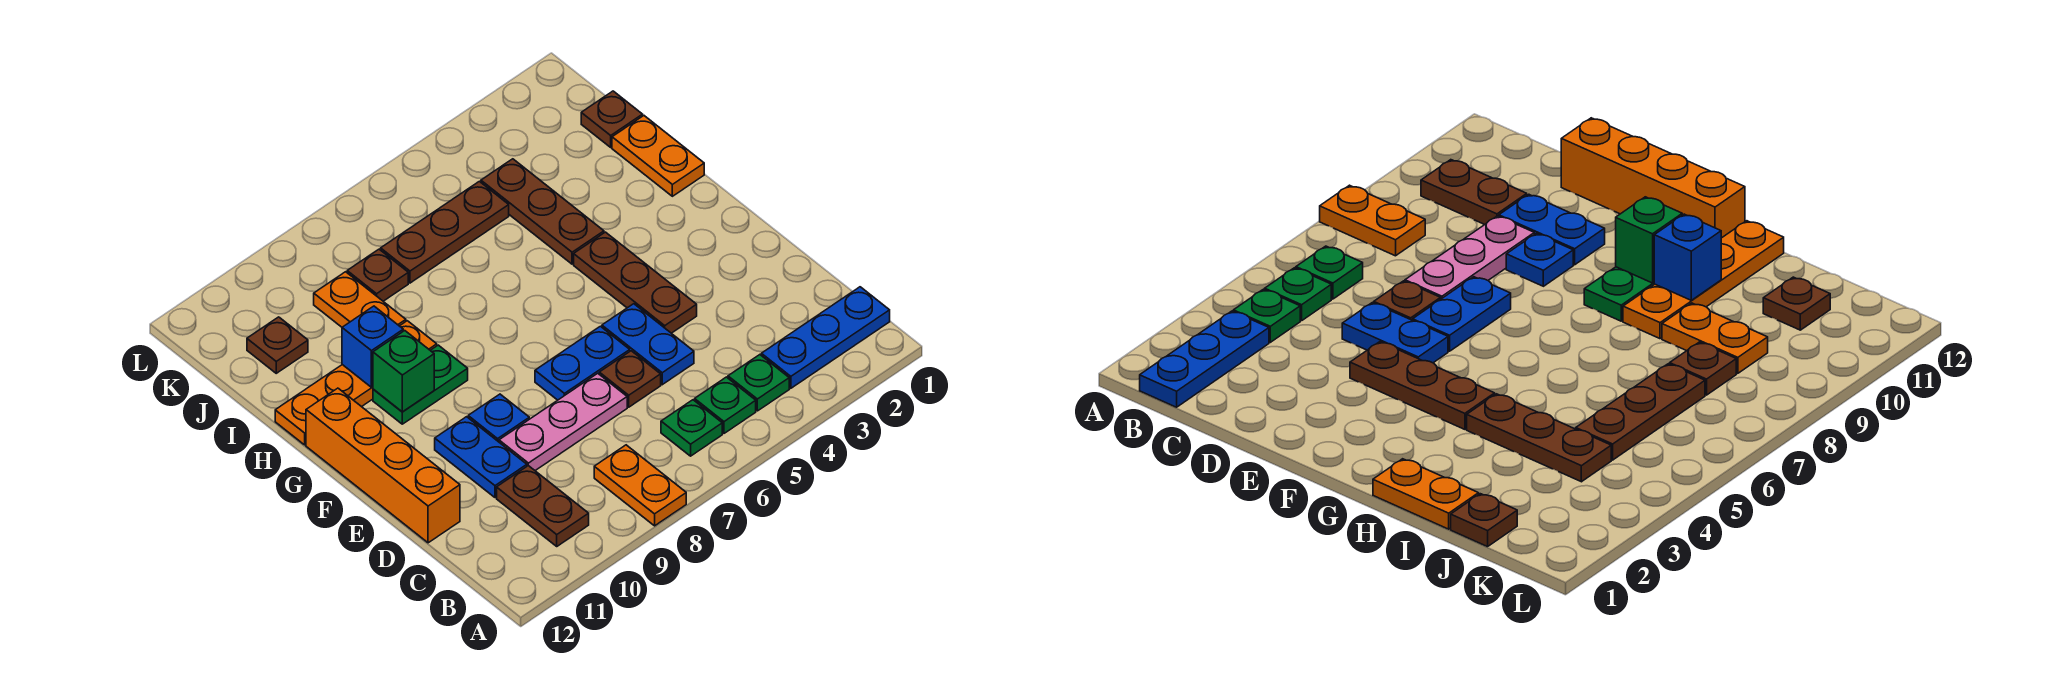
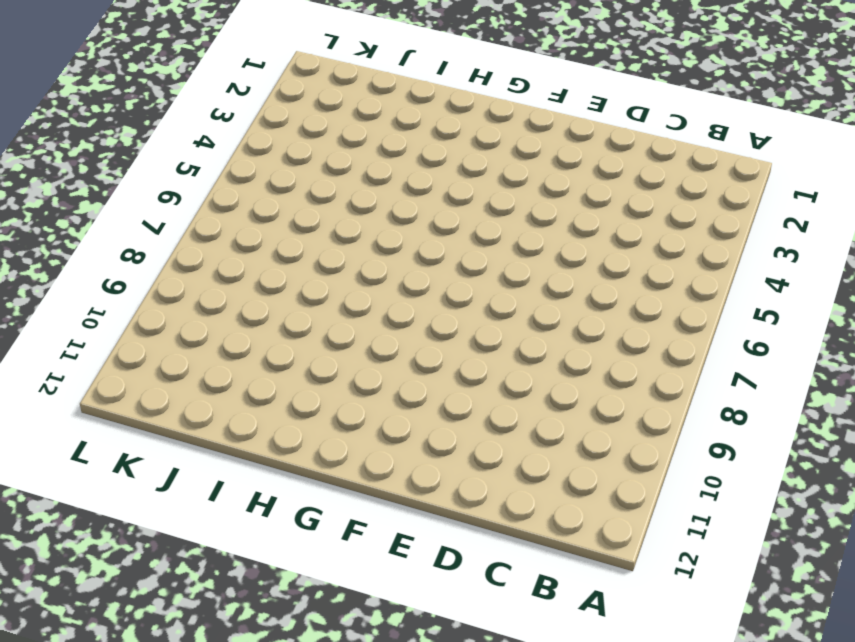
none -> orange plate A8:B8 level 1
none -> blue plate B1:B3 level 1
none -> green plate B4 level 1

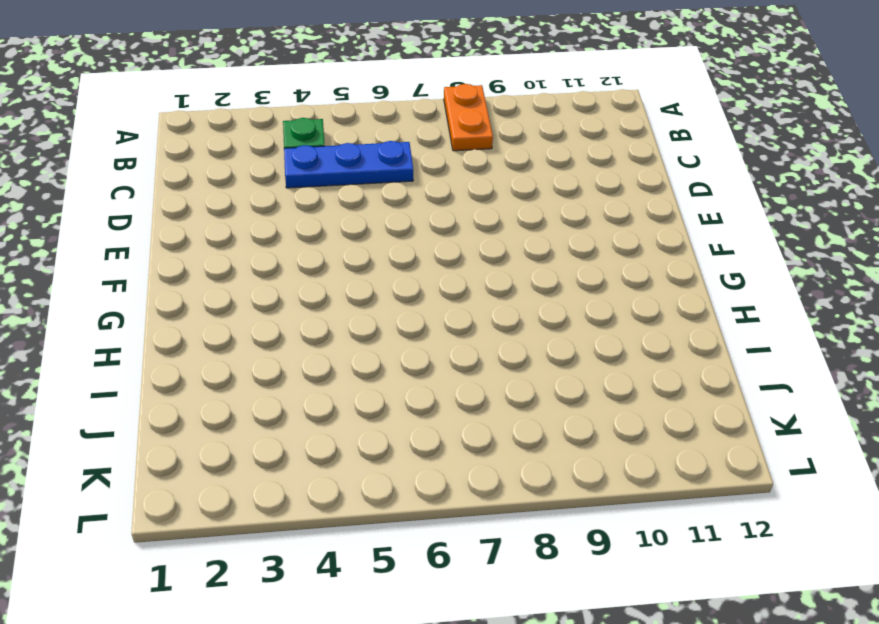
blue plate C4:C6 level 1 -> blue plate B1:B3 level 1
none -> green plate B5 level 1
none -> green plate B6 level 1
none -> brown plate B10:C10 level 1

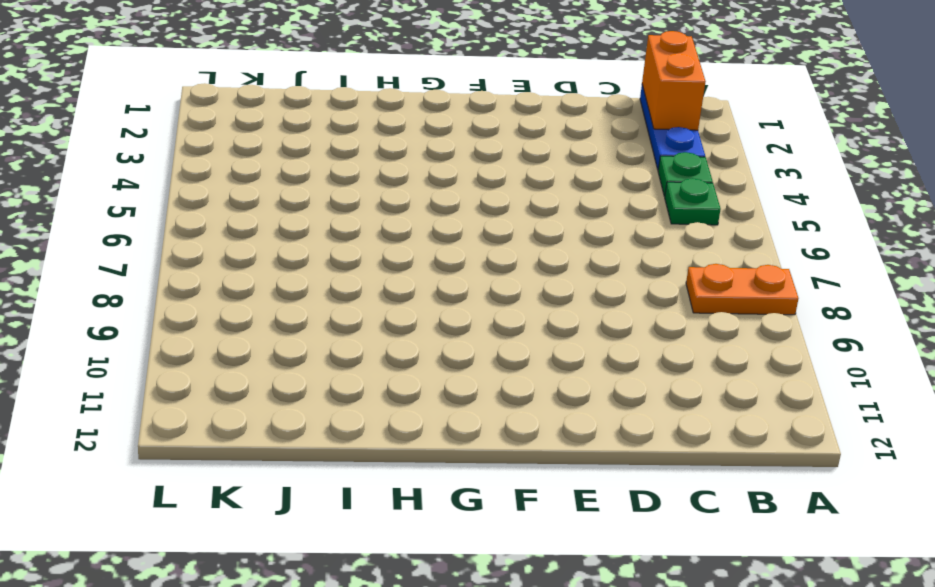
orange brick B1:B2 level 2 -> none
none -> green plate B6 level 1
none -> brown plate B10:C10 level 1
none -> blue plate D5:E5 level 1

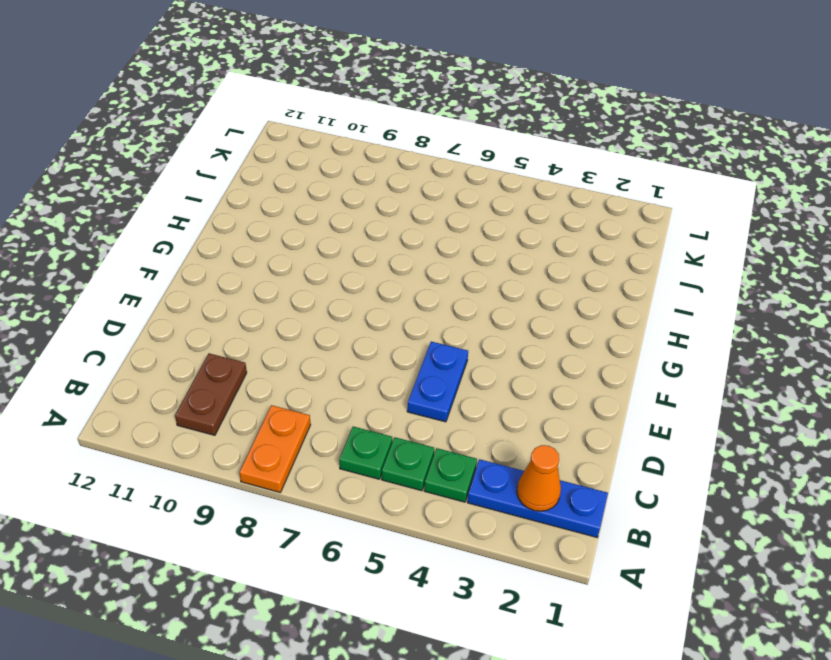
orange cone B2 level 2 -> none
none -> brown plate D6 level 1
none -> pink plate D7:D9 level 1
none -> blue plate D10:E10 level 1

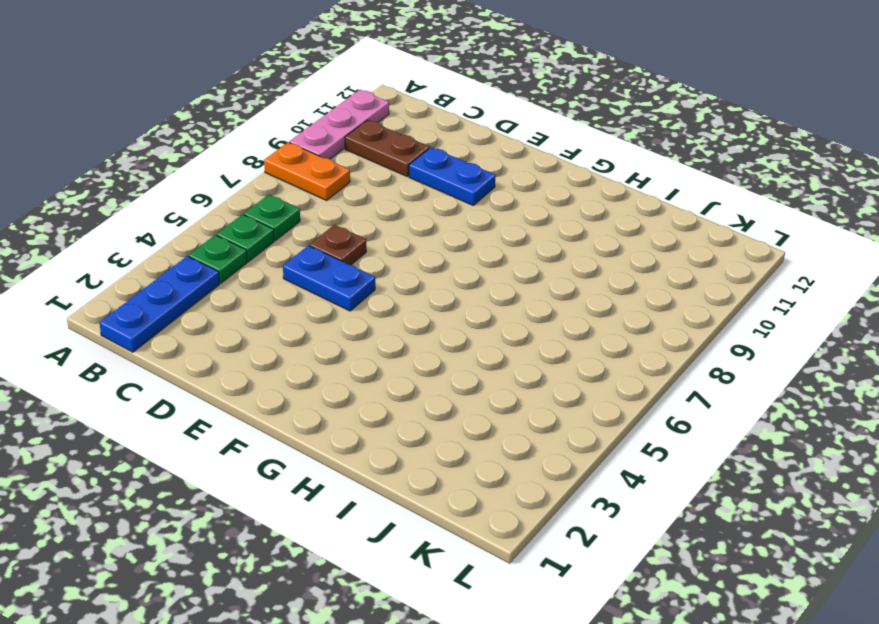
pink plate A9:A11 level 1 -> pink plate D7:D9 level 1
none -> orange brick D12:G12 level 1
none -> brown plate E4:G4 level 1
none -> blue plate E6:E7 level 1

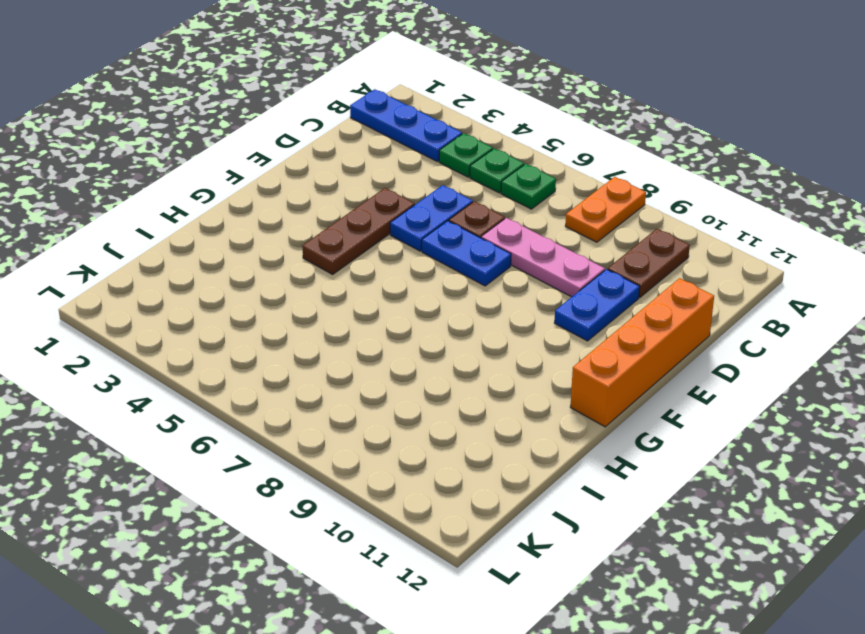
none -> blue plate E9 level 1
none -> green plate G9:G10 level 1
none -> orange plate H1:I1 level 1

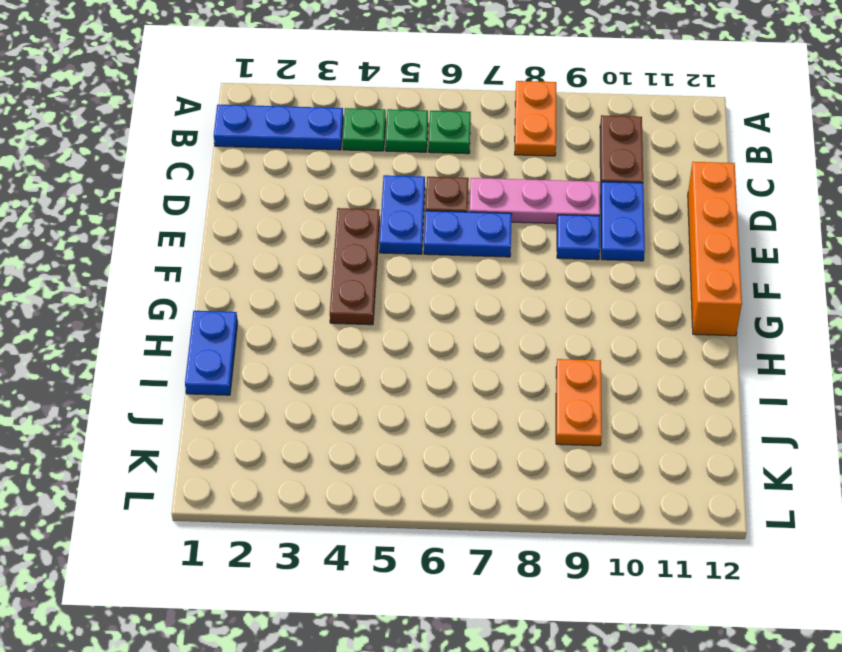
blue plate H1:I1 level 1 -> orange plate H1:I1 level 1
none -> green plate G9:G10 level 1
none -> brown plate H4:J4 level 1
none -> orange plate H9:H12 level 1

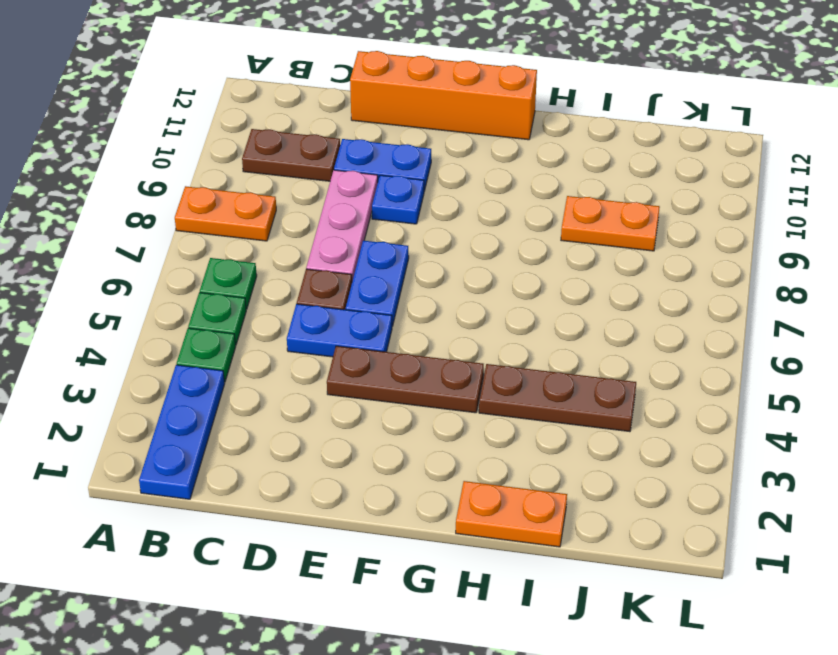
none -> green plate G9:G10 level 1
none -> orange plate H9:H12 level 1
none -> brown plate J1 level 1

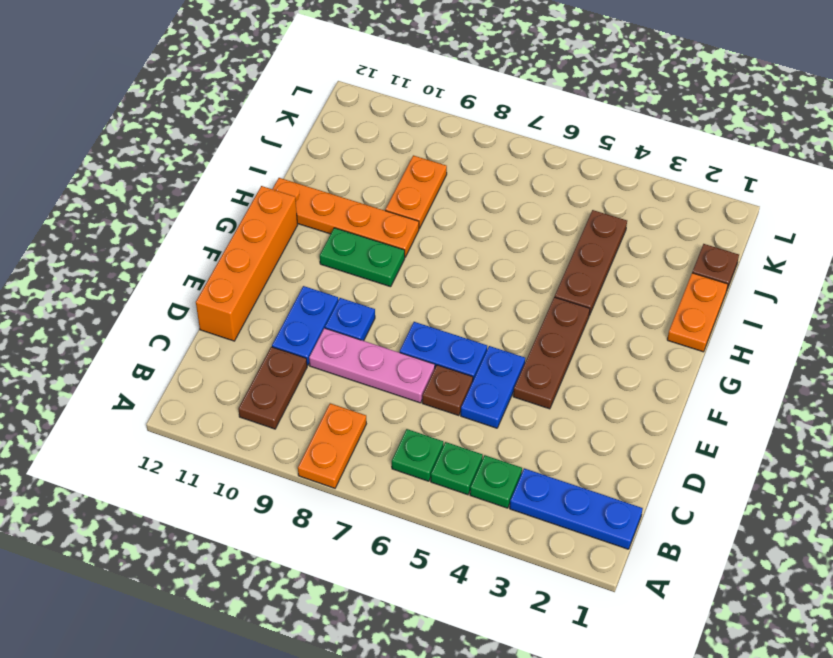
none -> brown plate J5:J7 level 1
none -> brown plate J8 level 1
none -> brown plate J11 level 1

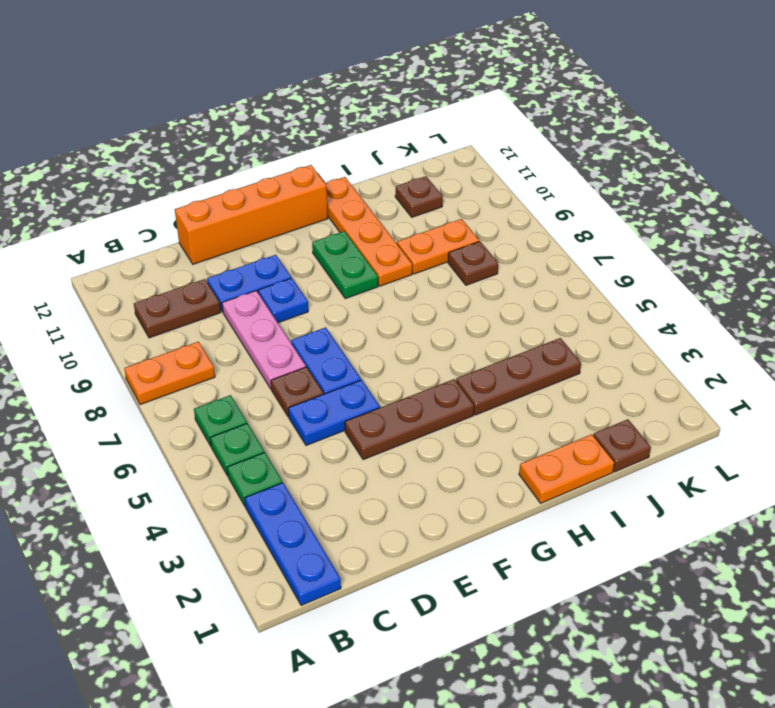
none -> brown plate J5:J7 level 1
none -> green brick G10 level 2
none -> blue brick H10 level 2

